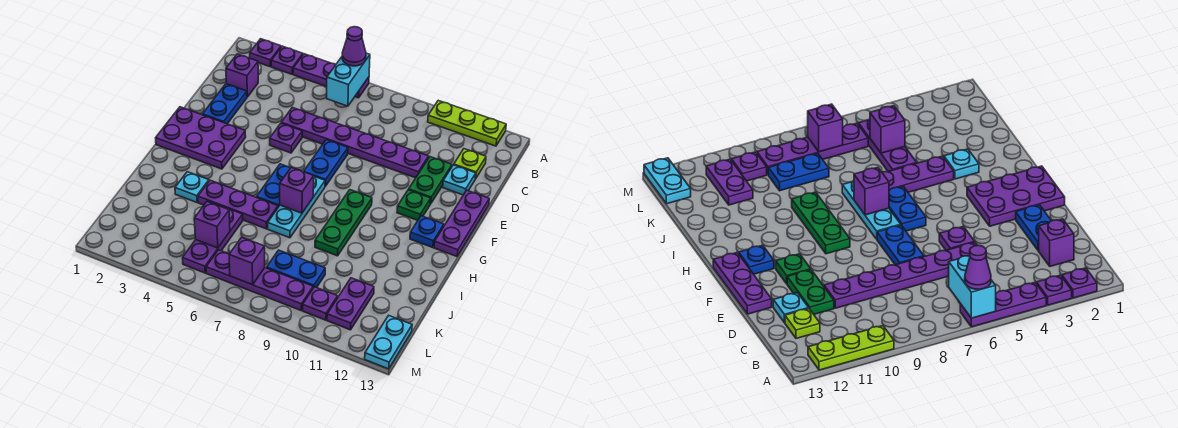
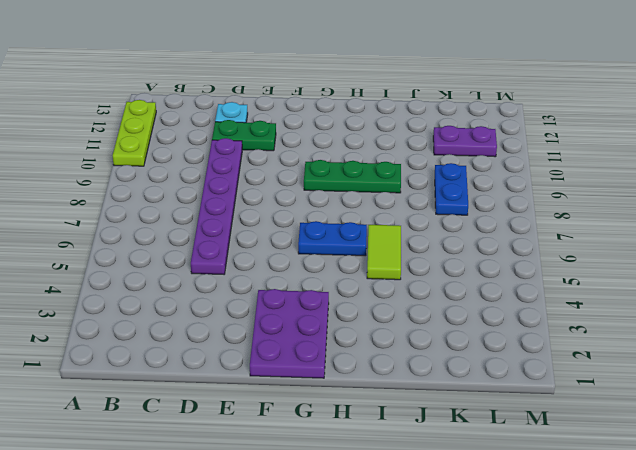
lime tile I5:I6 level 1 -> purple plate I4:I6 level 1
none -> purple plate A2 level 1
none -> purple plate A3 level 1
none -> purple plate A4:A6 level 1
none -> purple brick C2 level 1

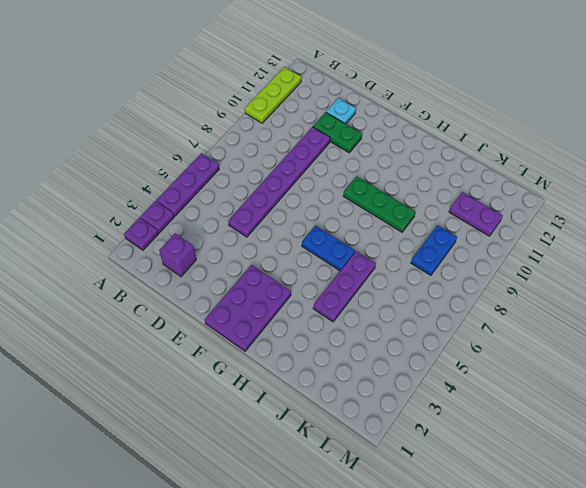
none -> lime plate C12 level 1
none -> blue plate D2:E2 level 1
none -> purple plate E5 level 1
none -> blue plate E7:F7 level 1

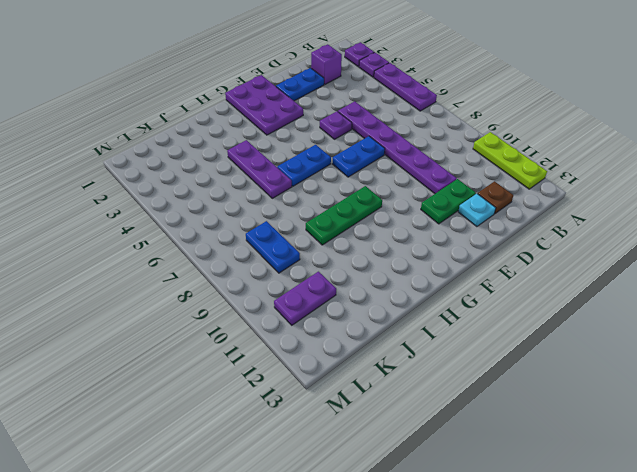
brown plate C12 level 1 -> lime plate C12 level 1
none -> purple plate E13:G13 level 1
none -> green plate F11 level 1
none -> cyan plate G7:I7 level 1
none -> blue plate G12 level 1

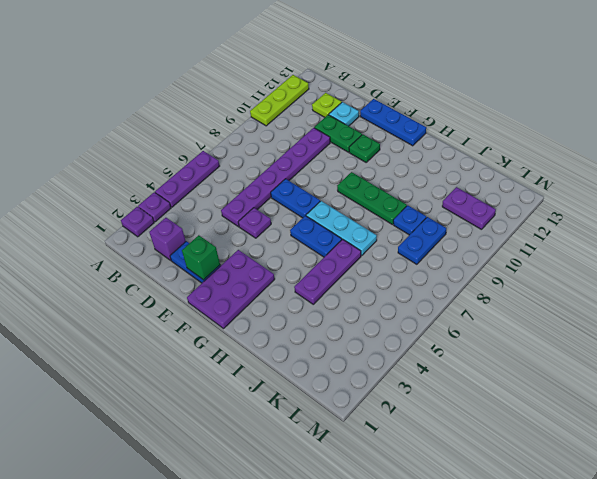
green brick E2 level 2 -> none
blue plate E13:G13 level 1 -> purple plate E13:G13 level 1
blue plate J9 level 1 -> blue plate G12 level 1
none -> cyan plate I3 level 1
none -> purple plate J5:L5 level 1
none -> purple plate L6:L9 level 1
none -> purple plate L10 level 1

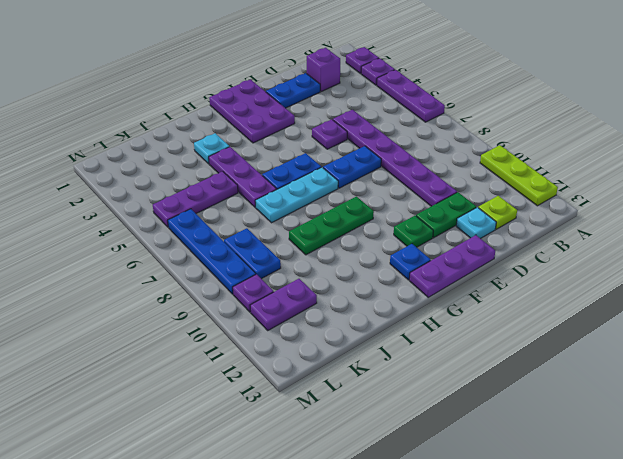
blue plate L6:L9 level 1 -> purple plate L6:L9 level 1
none -> cyan plate L13:M13 level 1
none -> cyan brick A6:B6 level 2
none -> purple brick H7 level 2
none -> purple brick K5 level 2

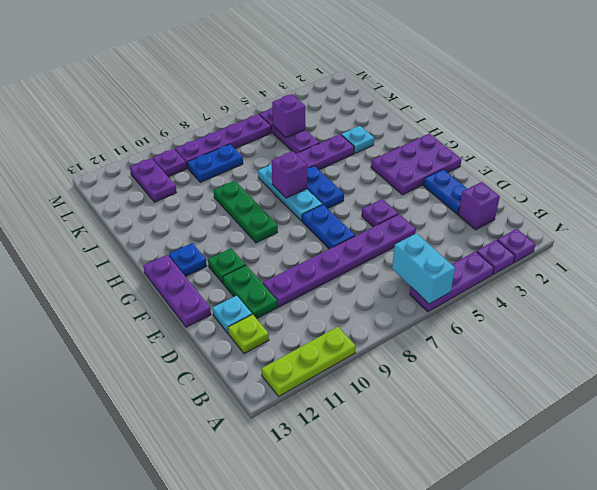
none -> cyan plate L13:M13 level 1
none -> purple brick L7 level 2
none -> purple cone A6 level 3

